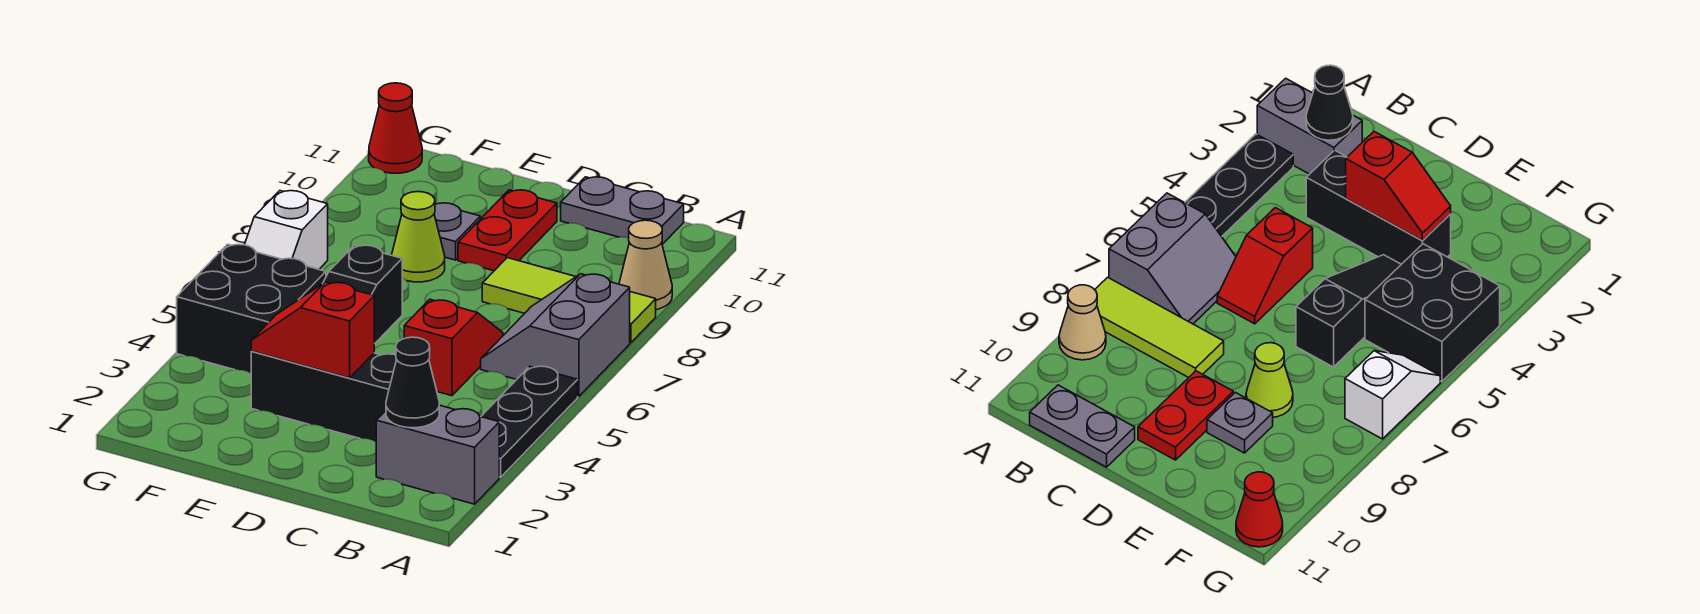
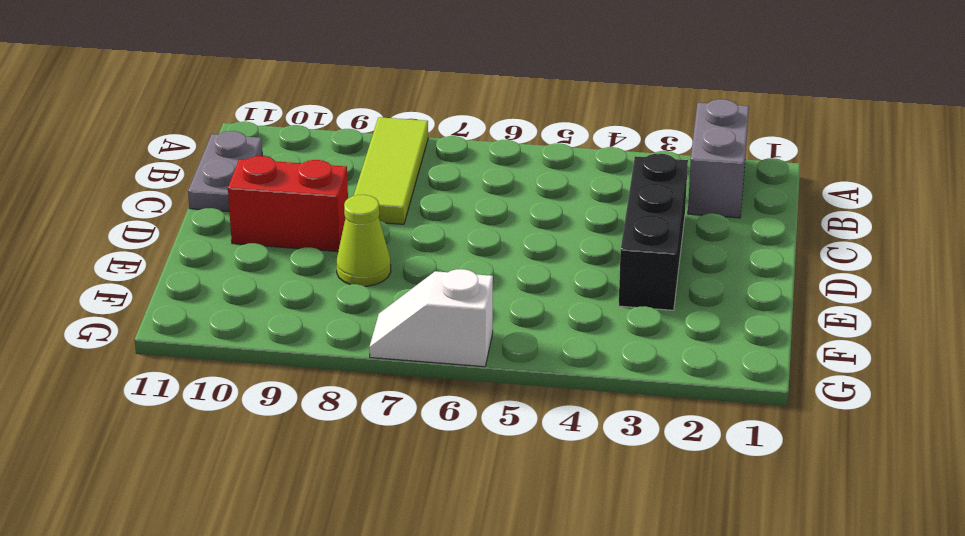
red brick D9:D10 level 1 -> red plate D9:D10 level 1
white slope G6:G7 level 1 top 6 -> white slope G6:G7 level 1 top 7
none -> black plate A3:A5 level 1
none -> grey slope A6:B7 level 1 top A
none -> tan cone A9 level 1

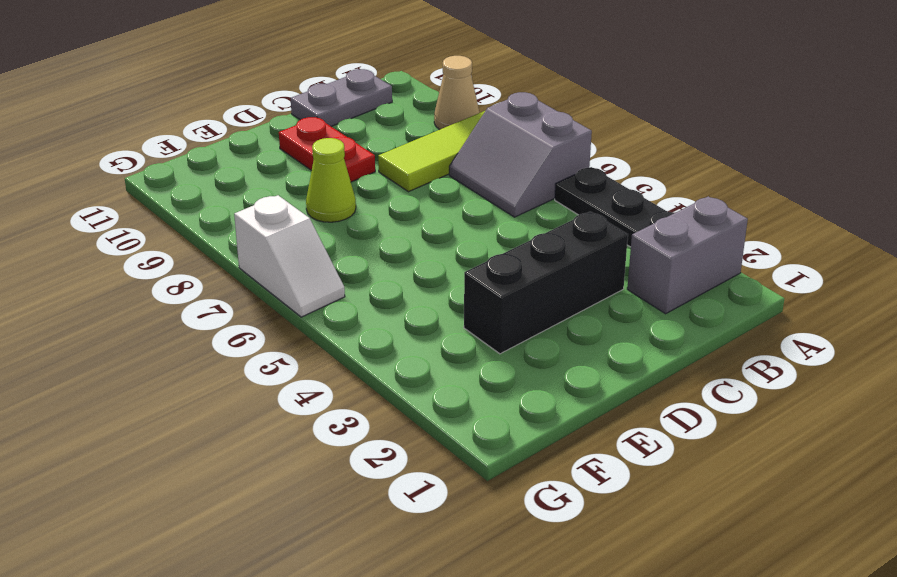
none -> red slope C5:C6 level 1 top 5
none -> black slope E4:E6 level 1 top 6
none -> grey plate E9 level 1

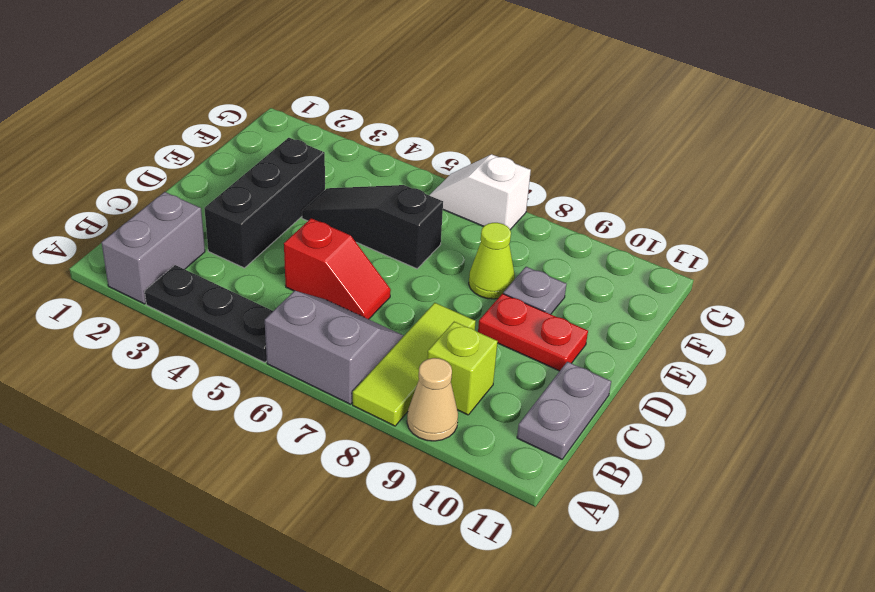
lime brick B9 level 1 -> none
none -> black brick F4:G5 level 1
none -> red cone G11 level 1
none -> black cone B2 level 2

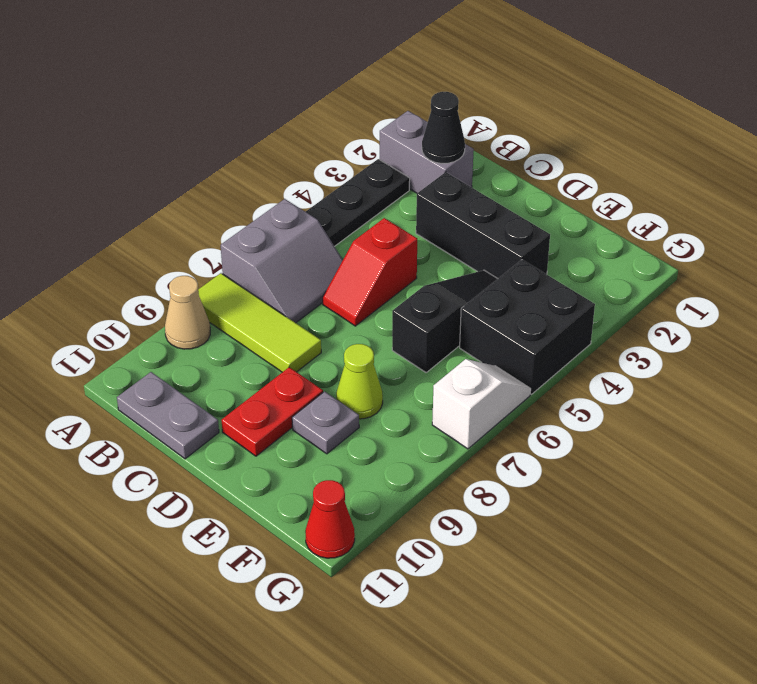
none -> red slope D3:E3 level 2 top D

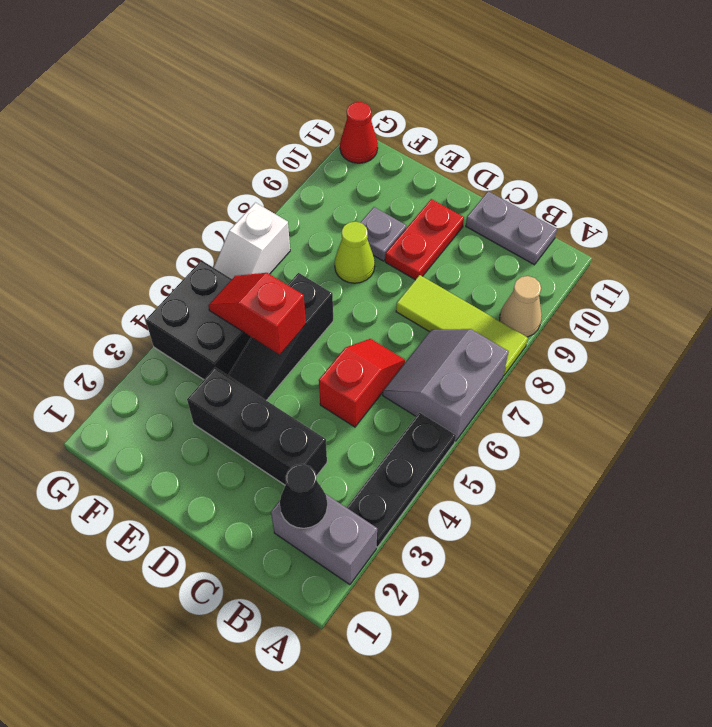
red slope E5:F5 level 2 top E -> red slope D3:E3 level 2 top D

